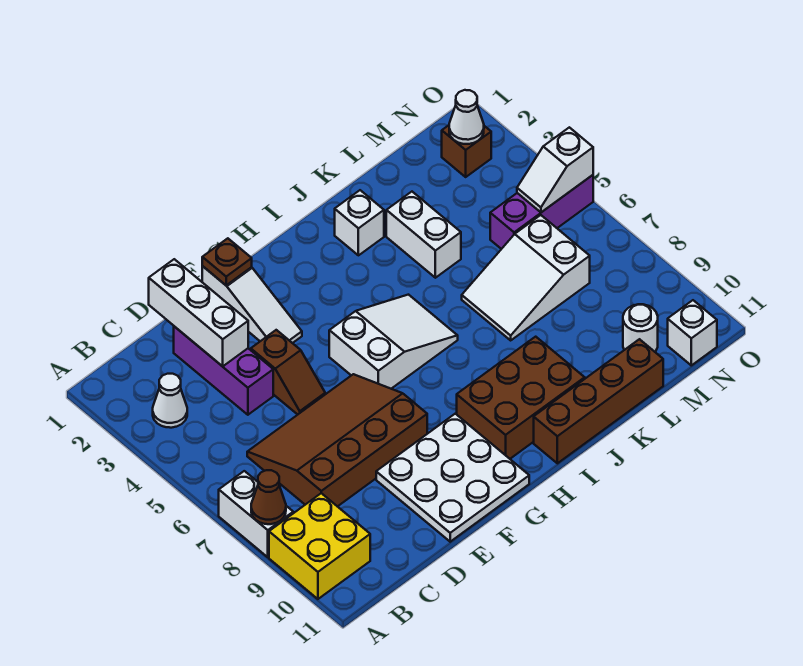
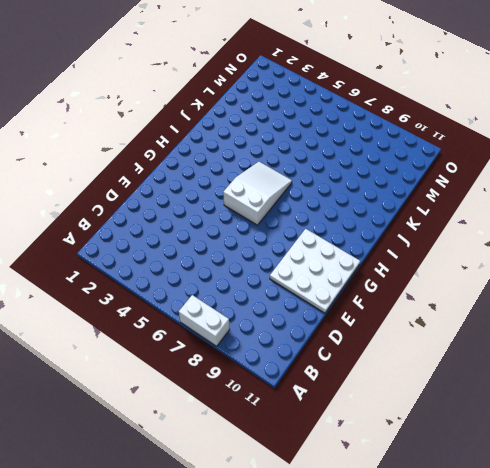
none -> yellow brick A9:B10 level 1
none -> white cone B3 level 1
none -> brown slope C6:F8 level 1 top 8

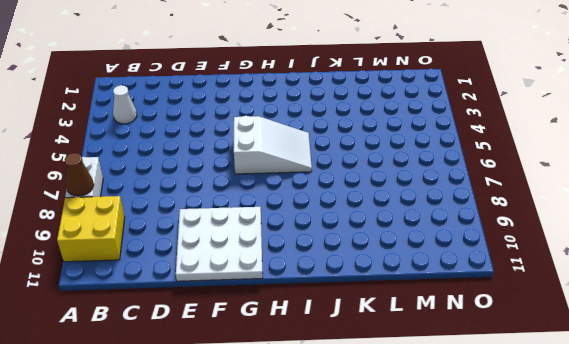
none -> brown slope C6:F8 level 1 top 8
none -> purple brick D2:D4 level 1
none -> brown slope E4:E5 level 1 top 4

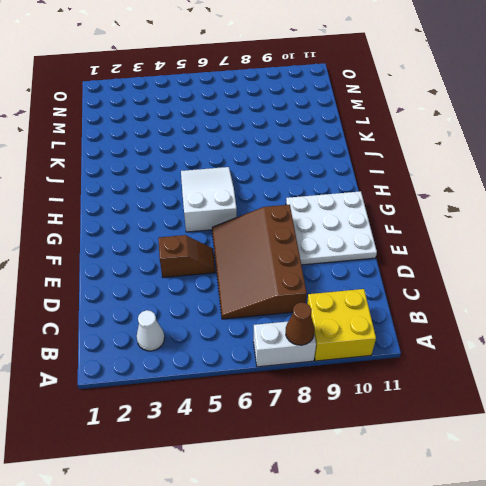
none -> purple brick D2:D4 level 1
none -> white slope F1:F3 level 1 top 1
none -> brown brick H9:J10 level 1

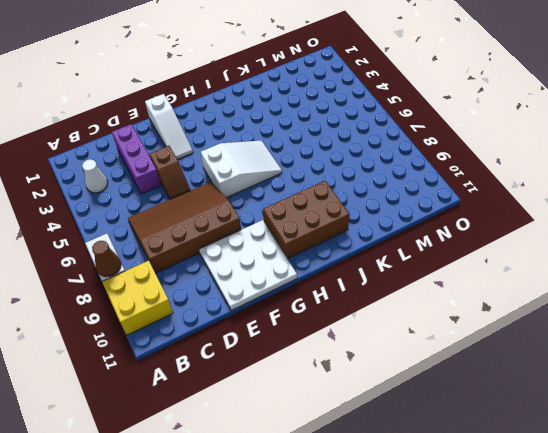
none -> brown brick I11:L11 level 1
none -> white brick J2 level 1
none -> white brick K3:K4 level 1

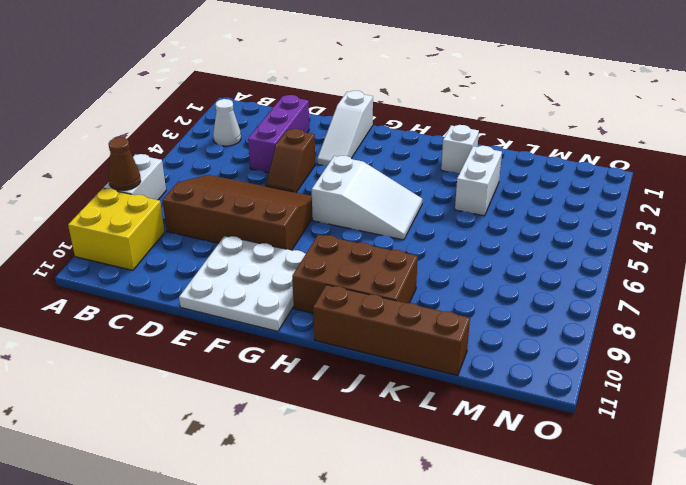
none -> white slope K6:M7 level 1 top M
none -> purple brick M5:O5 level 1
none -> white round brick M10 level 1

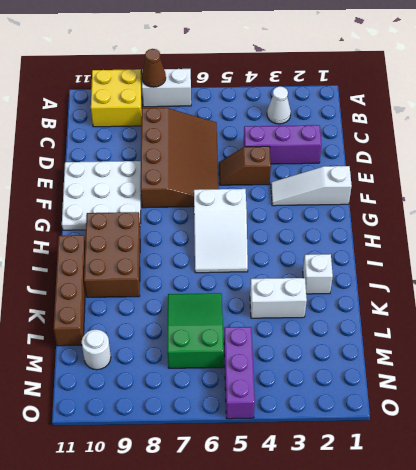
green slope K6:M7 level 1 top M -> white slope K6:M7 level 1 top M
none -> brown brick N2 level 1
none -> white brick N11 level 1
none -> white brick D1:D3 level 2

